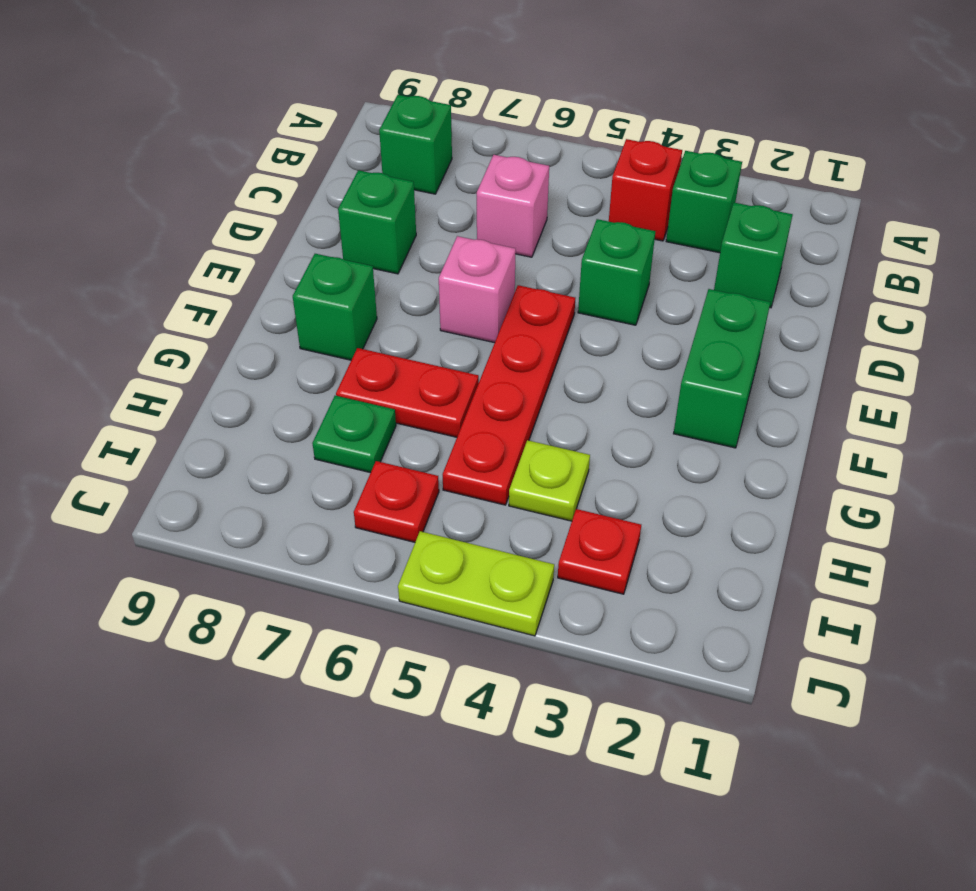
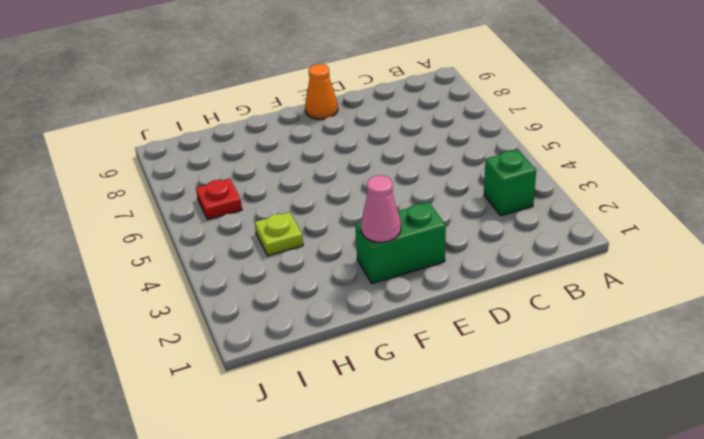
orange cone E9 level 1 -> none
pink cone F2 level 2 -> none
none -> red brick B4 level 1
none -> green brick B8 level 1
none -> green brick C2 level 1

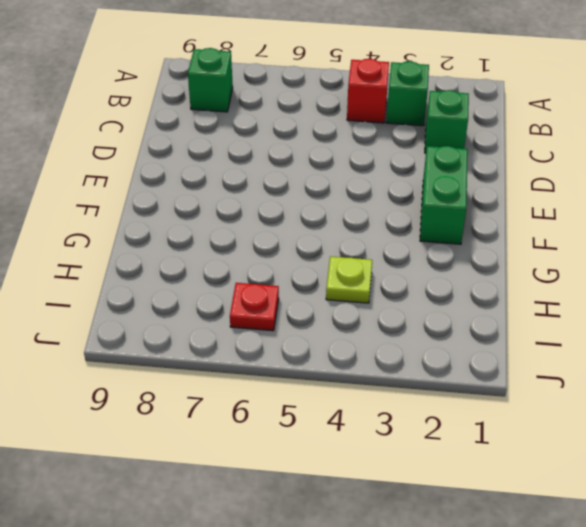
none -> pink brick C6 level 1
none -> green brick D4 level 1
none -> green brick D8 level 1

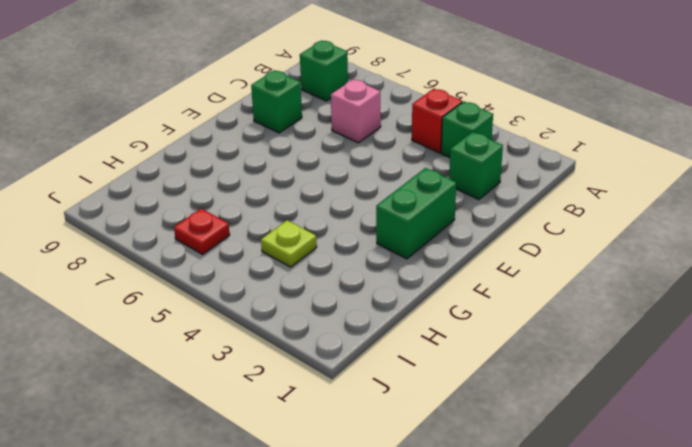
none -> green brick D4 level 1
none -> red plate E5:H5 level 1
none -> pink brick E6 level 1

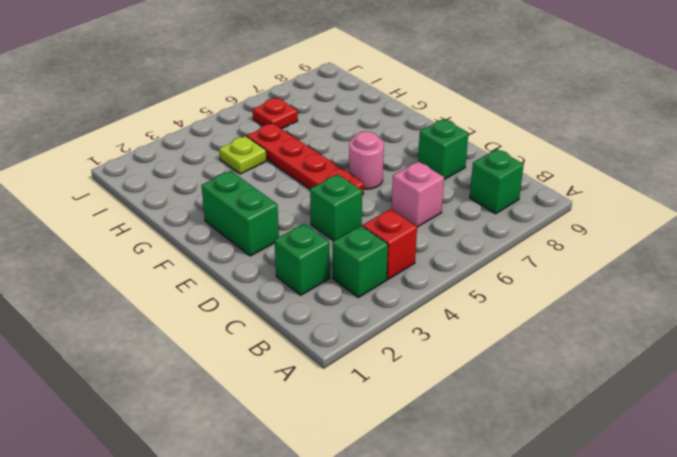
pink round brick E6 level 1 -> pink brick E6 level 1
none -> green brick F8 level 1
none -> red plate G6:G7 level 1
none -> green plate H7 level 1

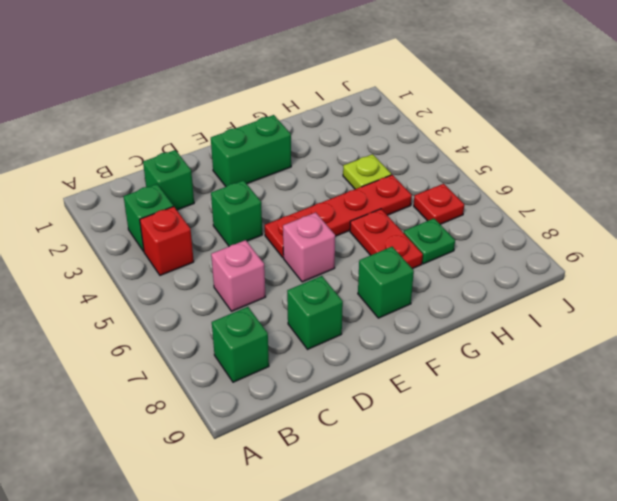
none -> red plate I3 level 1
none -> lime plate J4:J5 level 1

